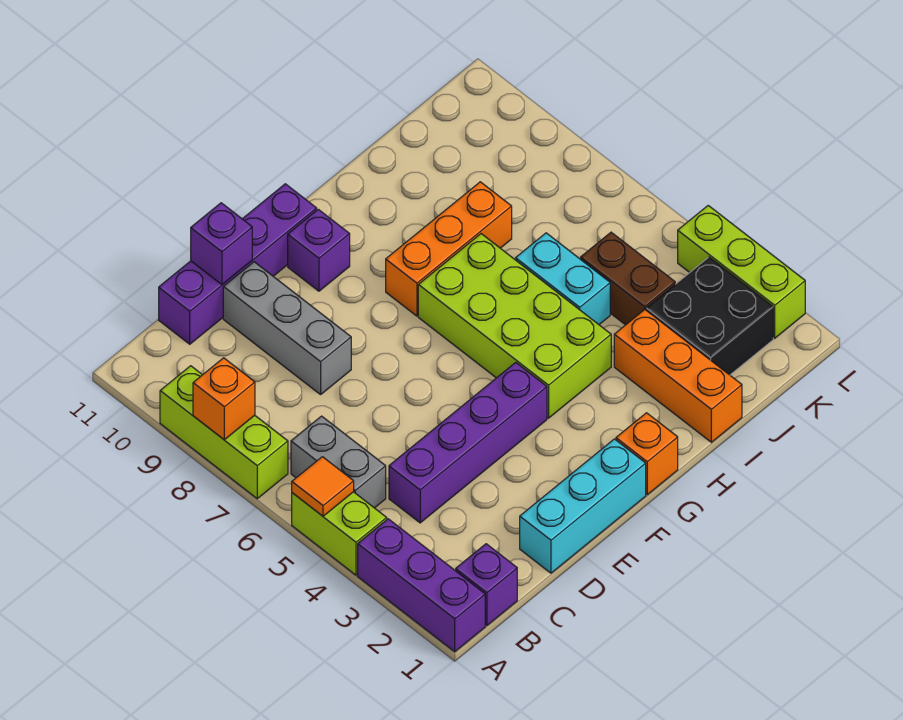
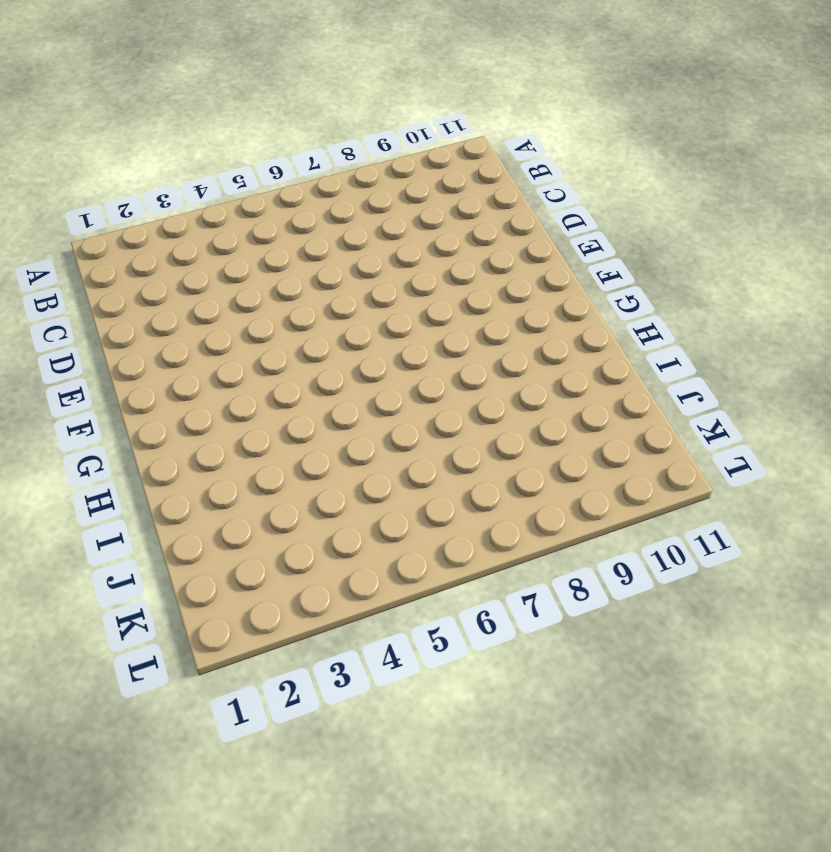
none -> purple brick A1:A3 level 1
none -> lime brick A4:A5 level 1
none -> lime brick A7:A9 level 1

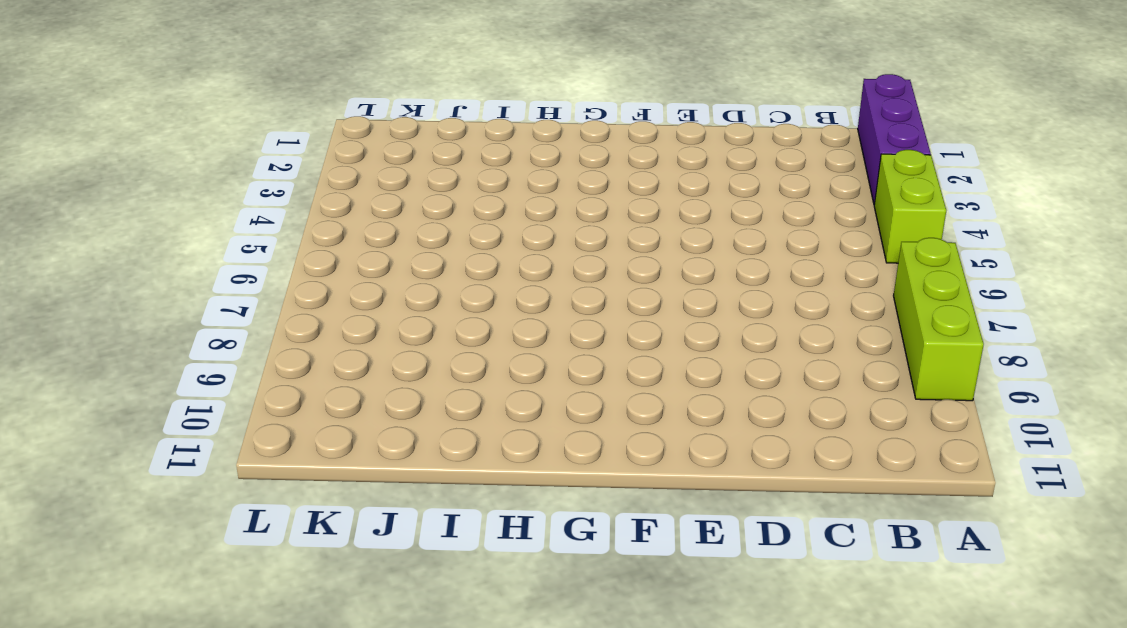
none -> purple brick B1 level 1
none -> grey brick B5:B6 level 1
none -> purple brick C4:F4 level 1

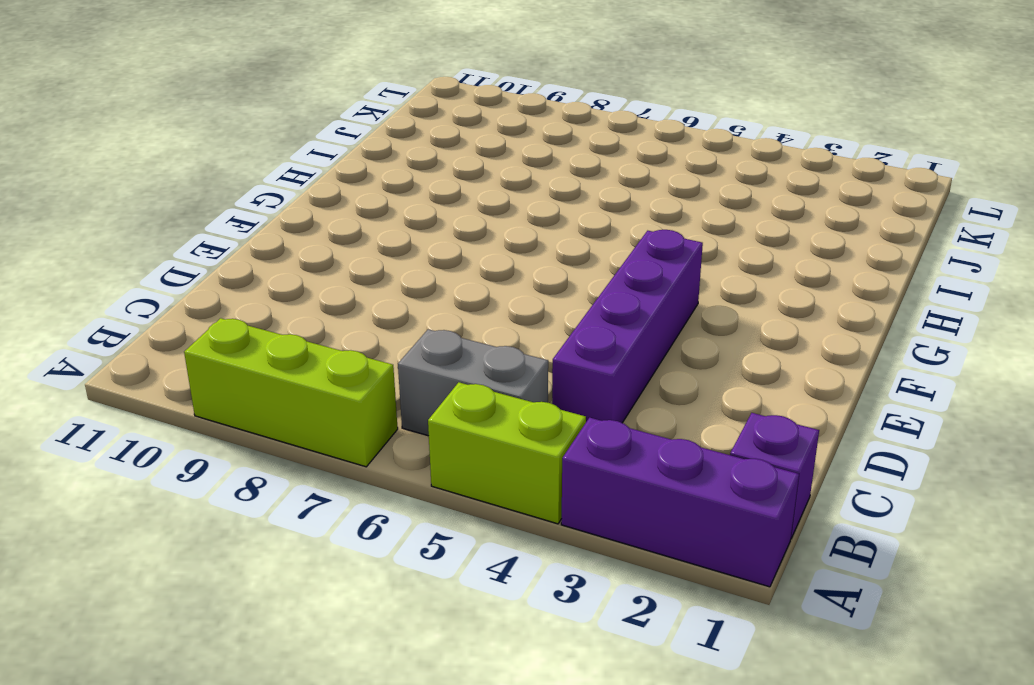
none -> purple brick C11:F11 level 1
none -> cyan brick D1:F1 level 1
none -> grey brick D8:D10 level 1

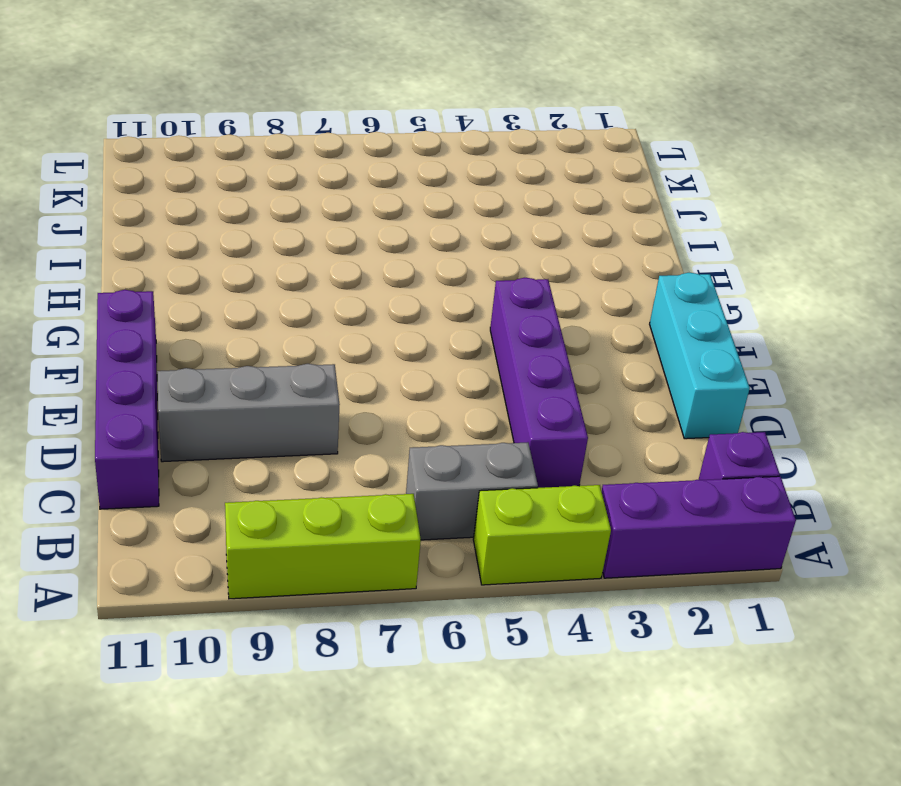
none -> purple brick F10 level 1
none -> orange brick G1 level 1
none -> lime brick G4:H7 level 1

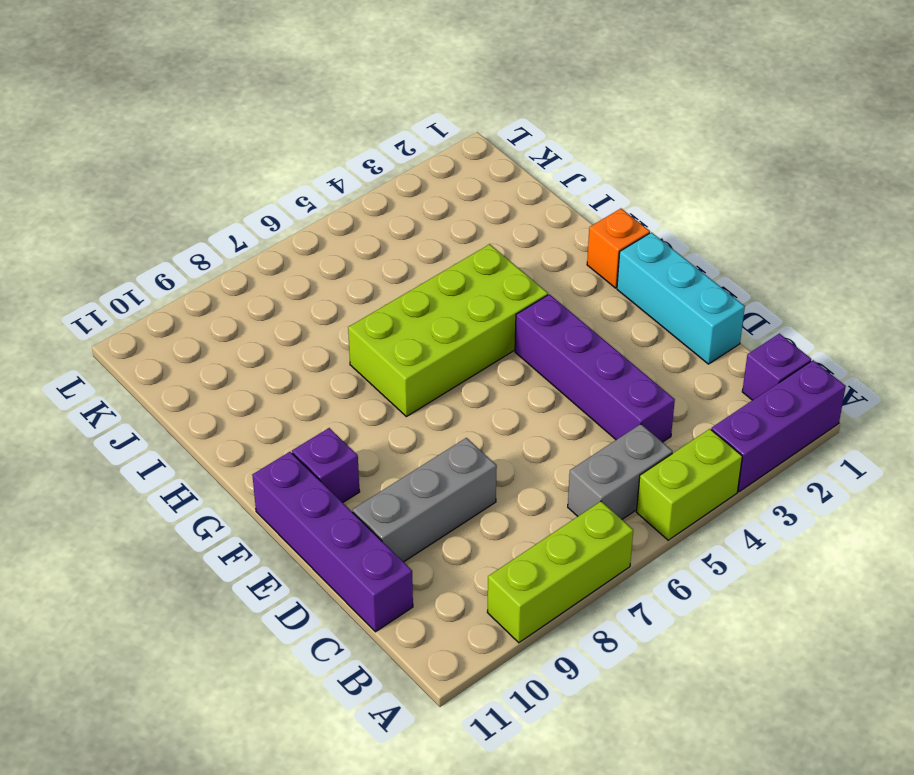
none -> orange brick G8:I8 level 1
none -> orange brick I1:I3 level 1
none -> cyan brick I5:I6 level 1

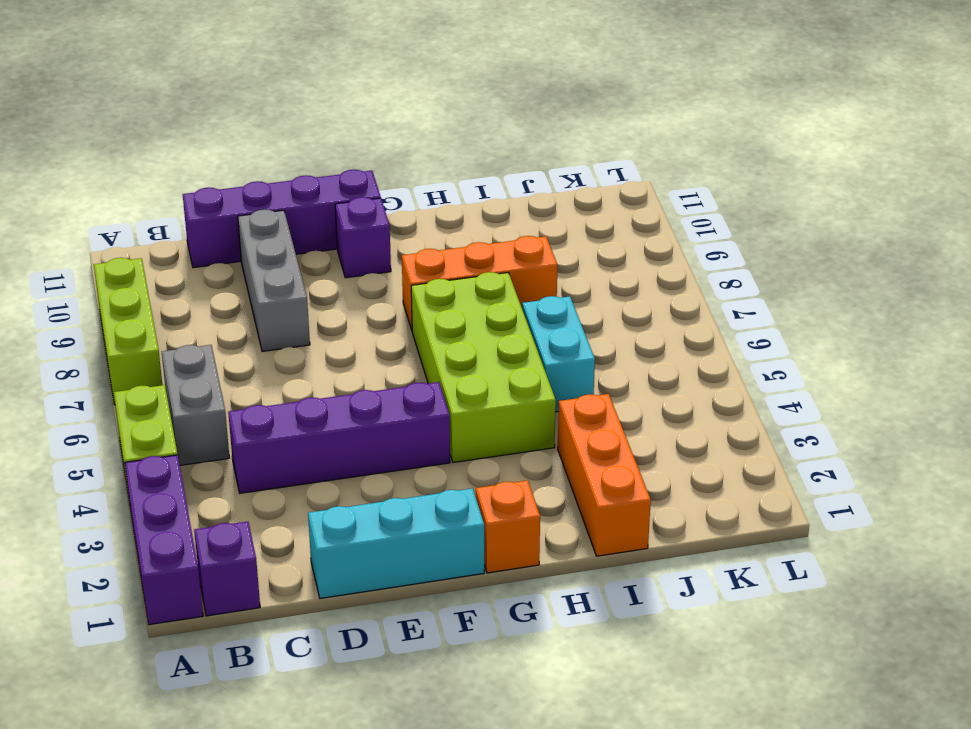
none -> black brick J2:K3 level 1
none -> brown brick J4:J5 level 1
none -> lime brick L2:L4 level 1

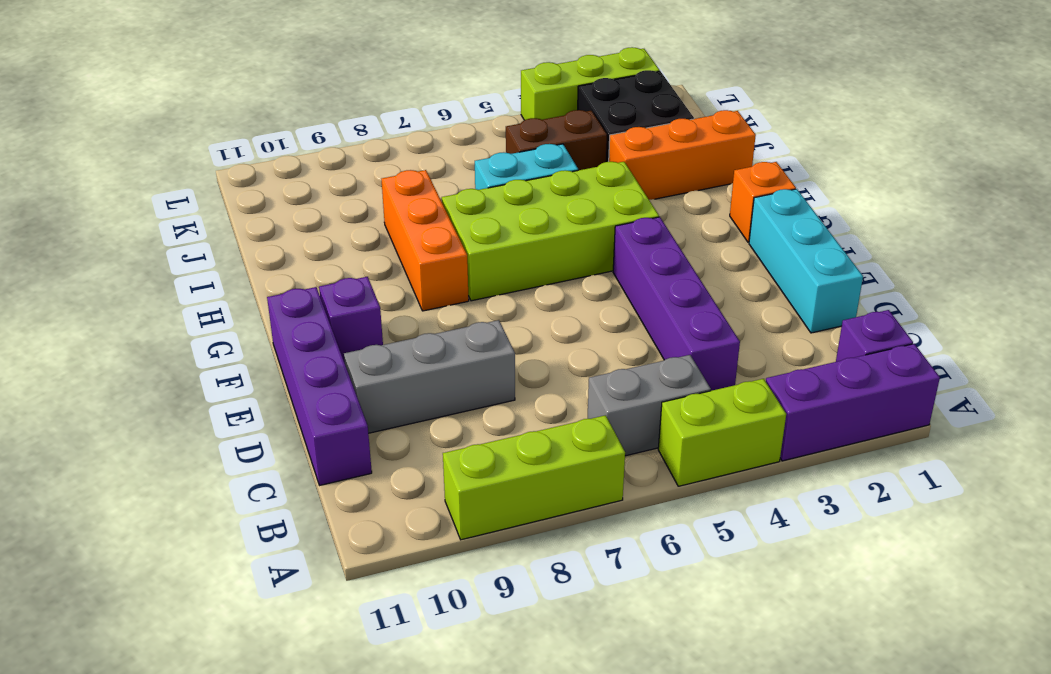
none -> orange tile A5 level 2
none -> orange brick A8 level 2
none -> purple brick D11 level 2

